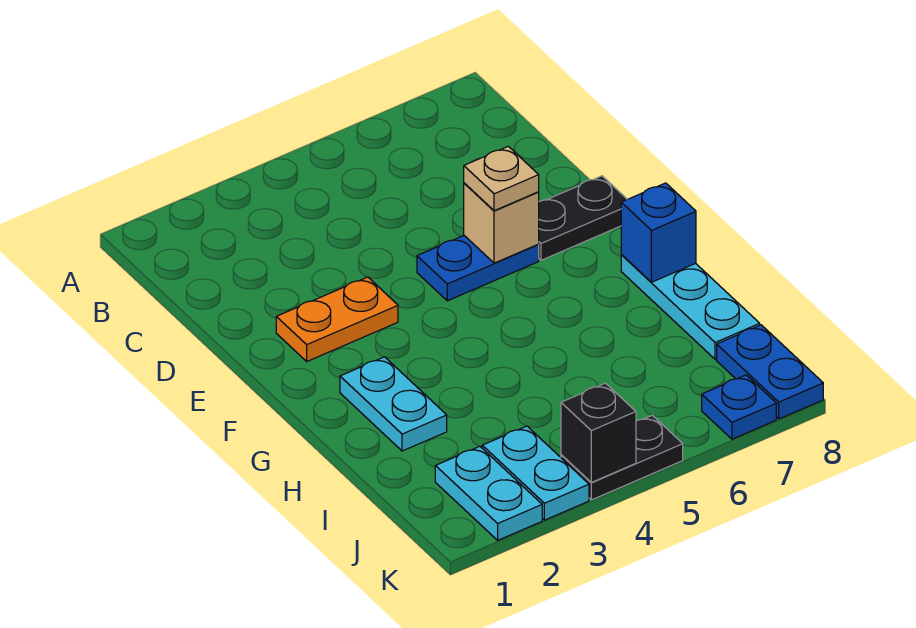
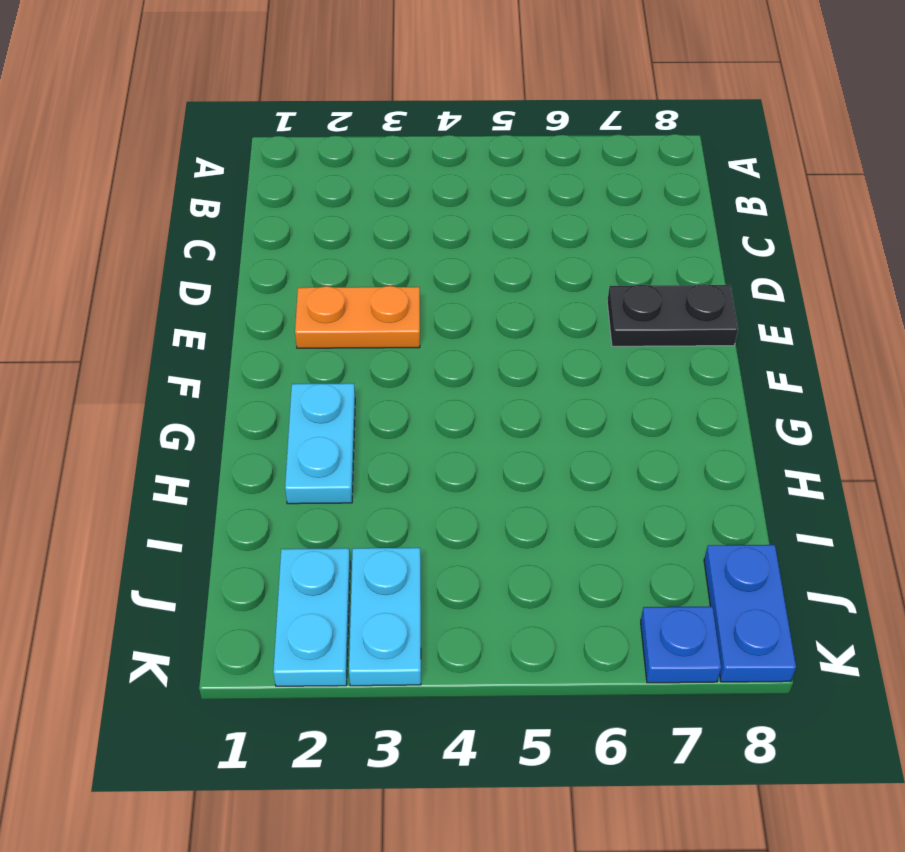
none -> blue plate E5:E6 level 1
none -> cyan plate G8:I8 level 1
none -> black plate K4:K5 level 1

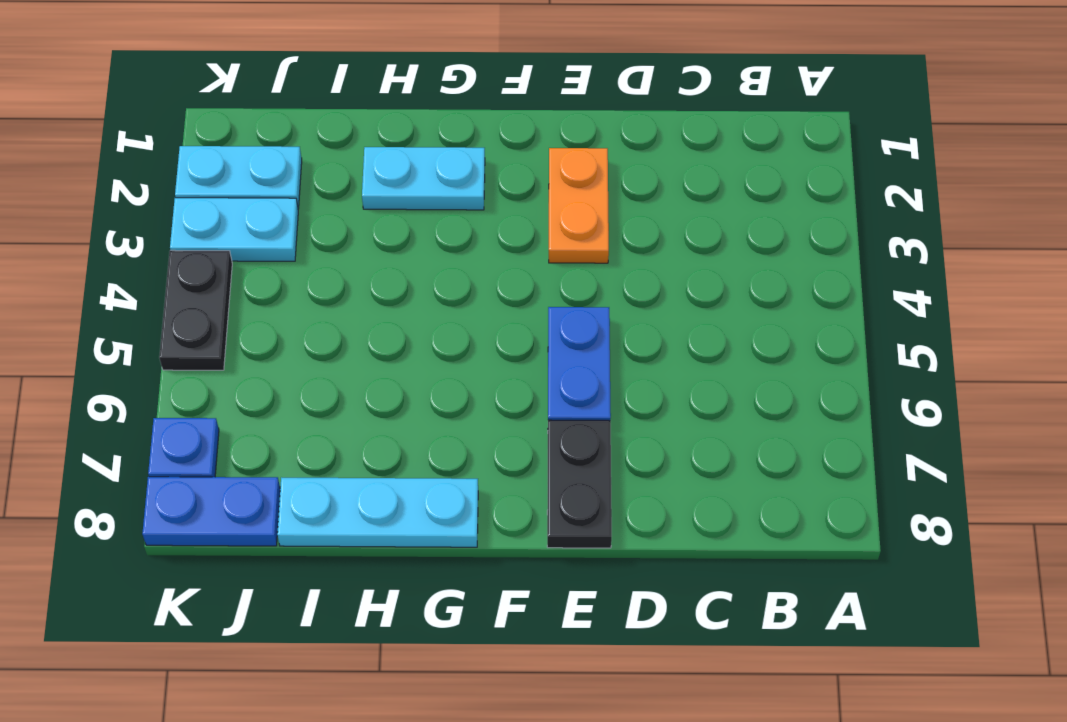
none -> tan brick E6 level 2
none -> blue brick G8 level 2
none -> black brick K4 level 2

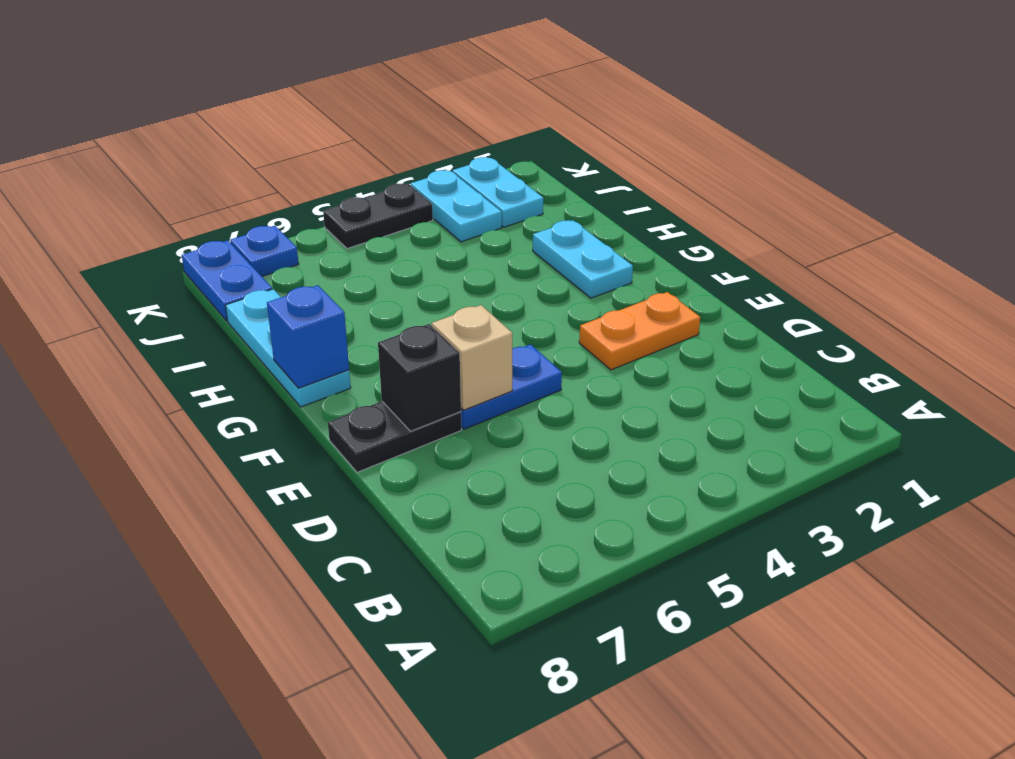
black brick E7 level 2 -> black brick K4 level 2
none -> tan plate E6 level 3

